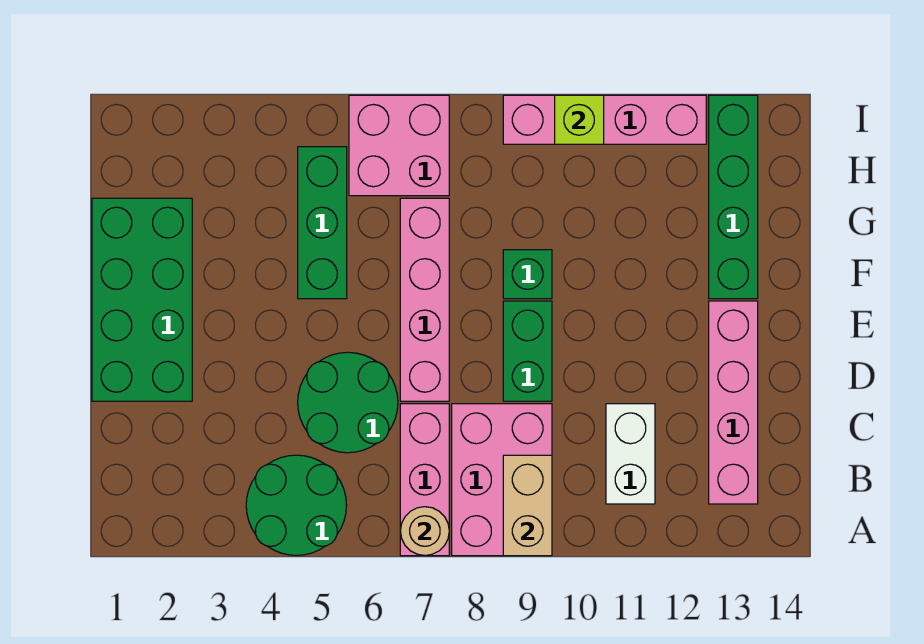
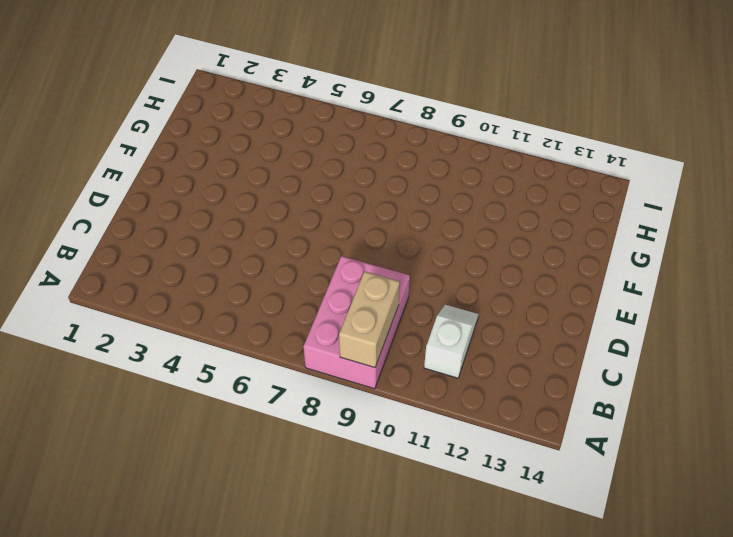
white slope B11:C11 level 1 top B -> white brick B11:C11 level 1
none -> green round brick A4:B5 level 1
none -> pink brick A7:C7 level 1
none -> pink brick B13:E13 level 1

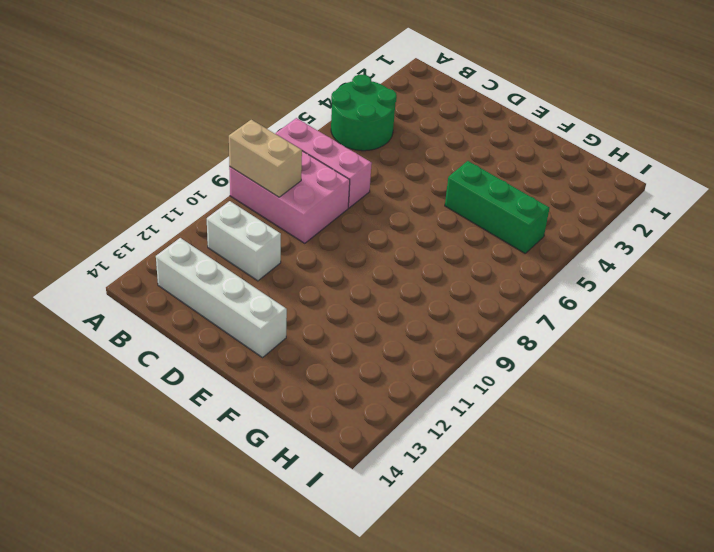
white brick B13:E13 level 1 -> pink brick B13:E13 level 1
none -> green round brick C5:D6 level 1
none -> green brick D1:G2 level 1
none -> pink brick D7:G7 level 1

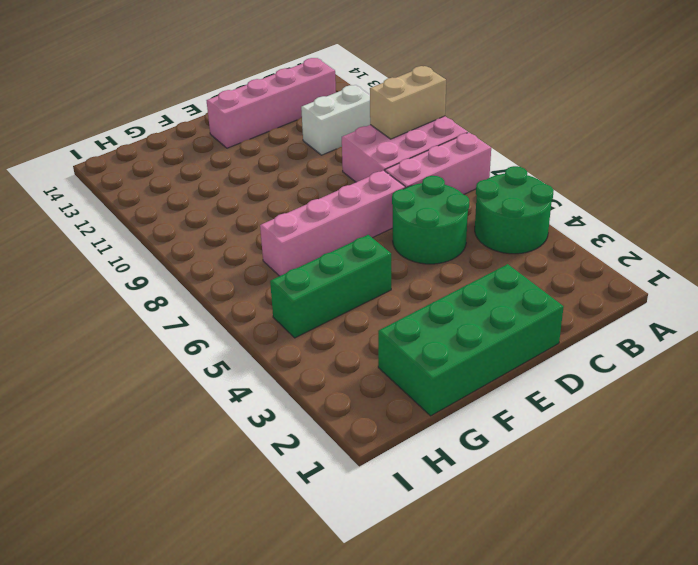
none -> green brick D9:E9 level 1
none -> green brick F9 level 1
none -> green brick F13:I13 level 1

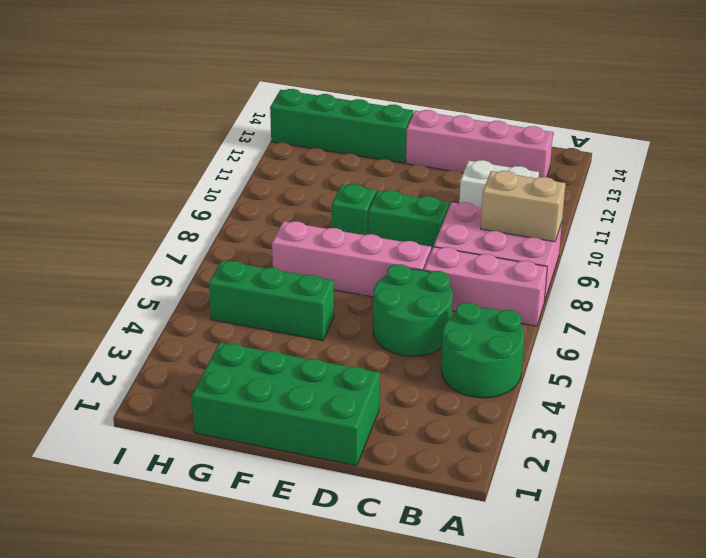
none -> pink brick H6:I7 level 1
none -> pink brick I9:I12 level 1
none -> tan round brick A7 level 2

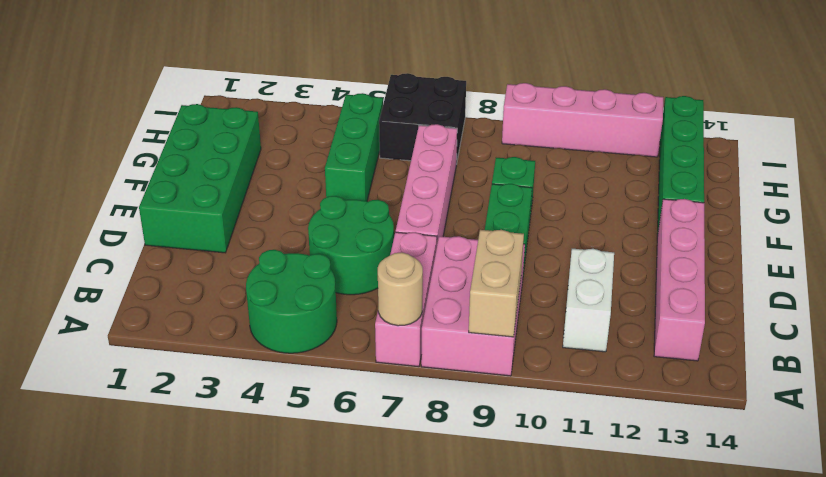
black brick H6:I7 level 1 -> pink brick H6:I7 level 1
none -> lime brick I10 level 2

